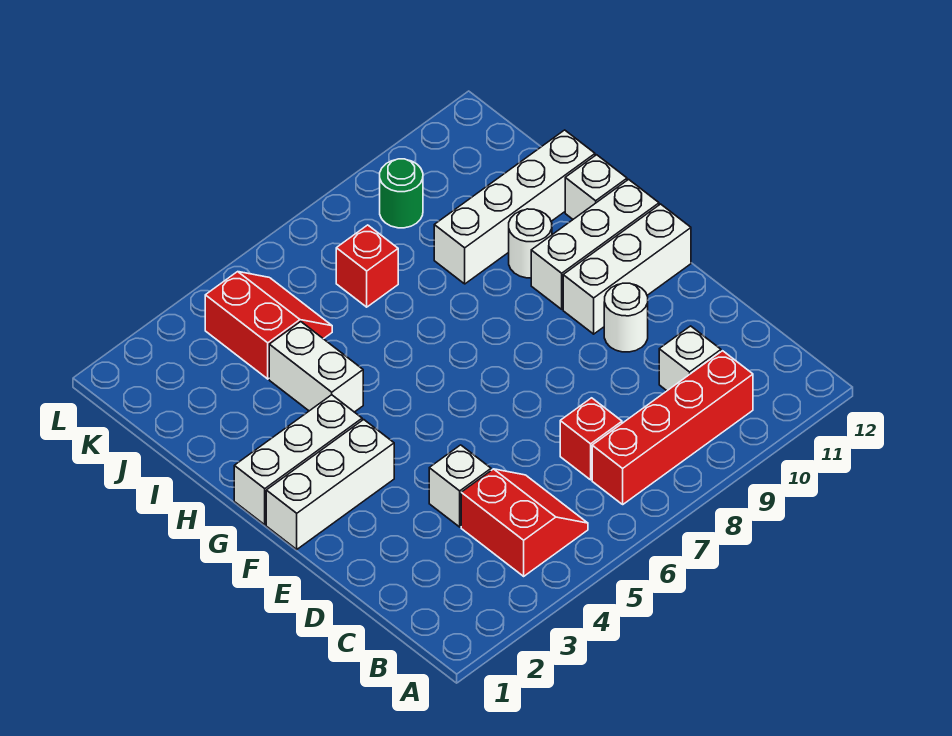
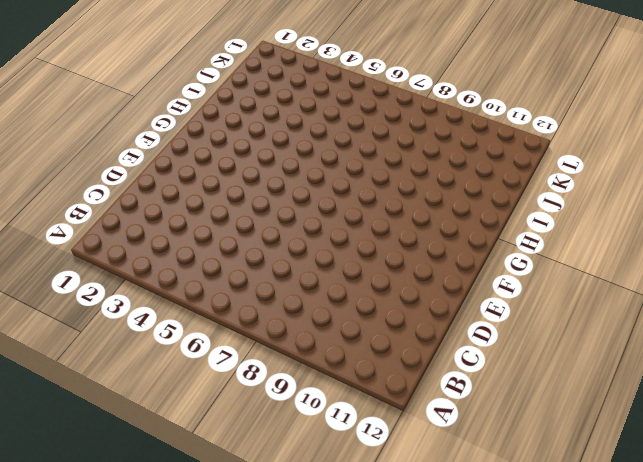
none -> red slope B4:C5 level 1 top 4
none -> red brick B7:B10 level 1
none -> red brick C7 level 1

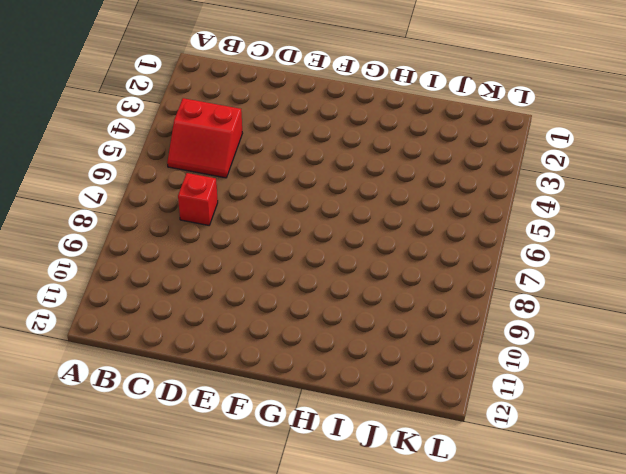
none -> red brick B7:B10 level 1
none -> white brick C10 level 1
none -> white brick D4 level 1

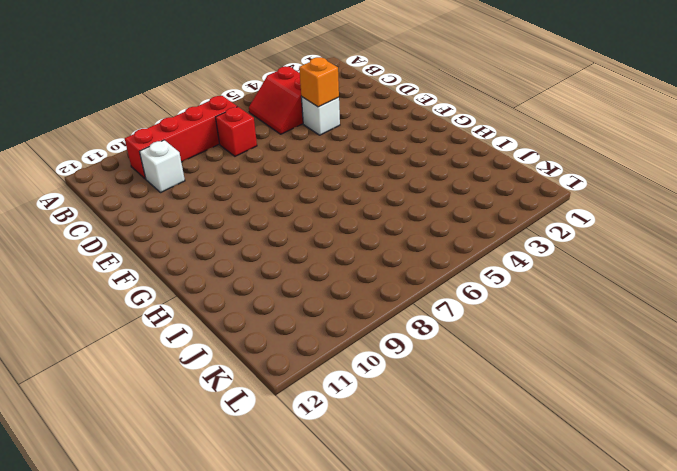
orange brick D4 level 2 -> none
none -> white round brick E10 level 1
none -> white brick F1:F3 level 1
none -> white brick F10:F12 level 1

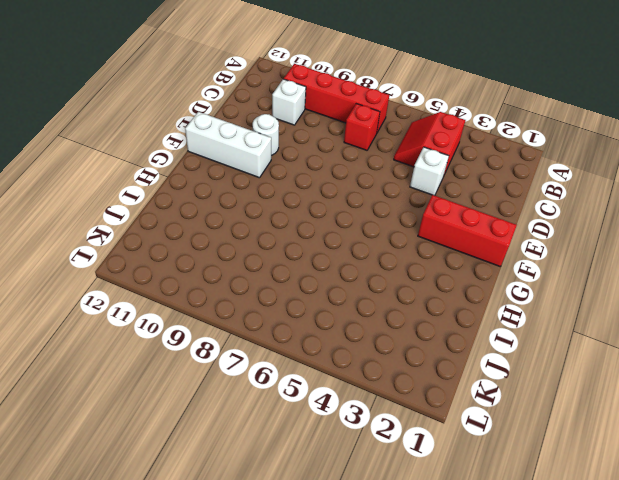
red brick F1:F3 level 1 -> white brick F1:F3 level 1
none -> white brick G1:G3 level 1
none -> white brick G10:G12 level 1
none -> white brick H4:I4 level 1

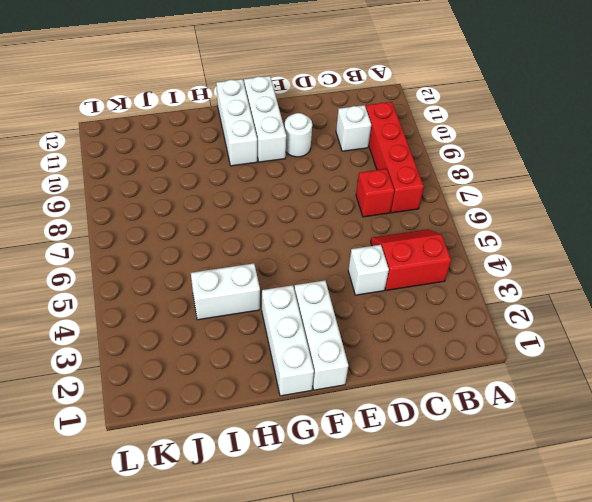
none -> white round brick H10 level 1
none -> white brick H12 level 1
none -> white brick I9:I12 level 1

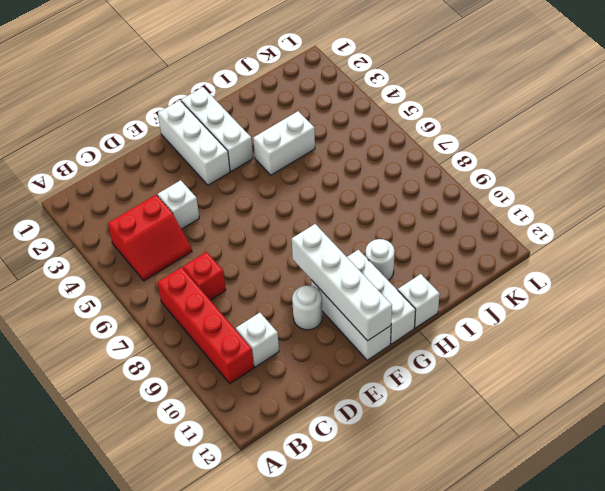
white brick F9:F12 level 2 -> white brick I9:I12 level 1
none -> red slope J4:K5 level 1 top 4
none -> red brick J7 level 1
none -> green round brick K9 level 1

